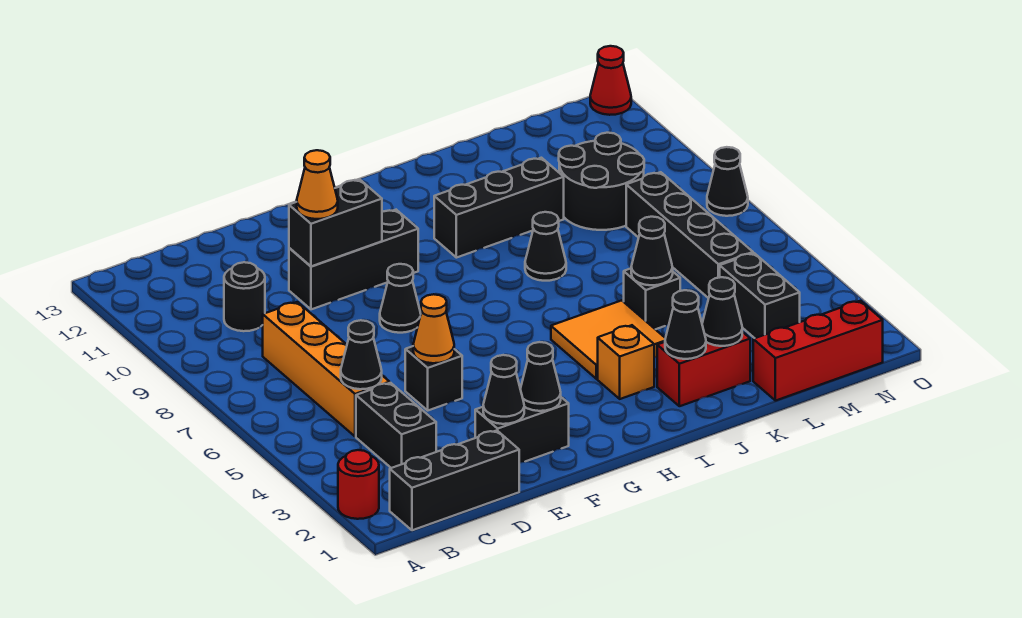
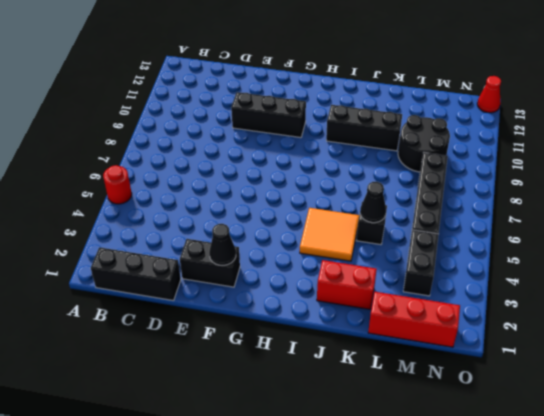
red round brick A5 level 1 -> red round brick A2 level 1
none -> black brick C3:C4 level 1
none -> orange brick C5:C8 level 1
none -> black round brick C10 level 1
none -> black brick E5 level 1

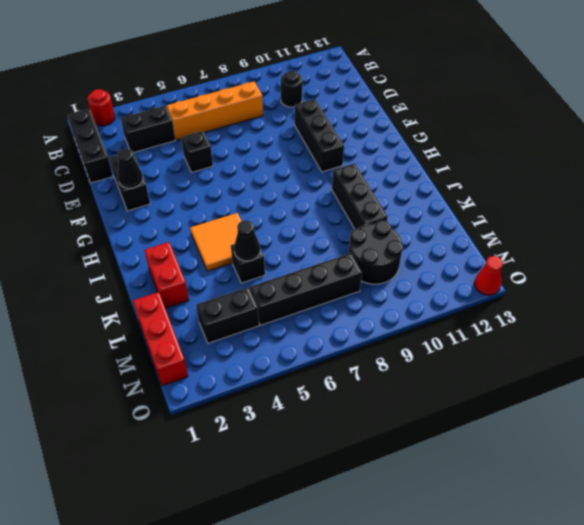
none -> black cone F8 level 1
none -> orange brick I3 level 1
none -> black cone J8 level 1
none -> black cone O8 level 1

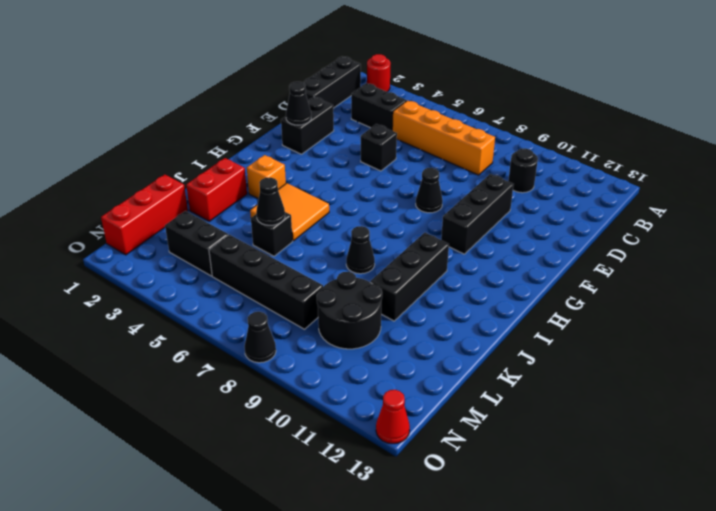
none -> black cone C5 level 2
none -> black cone E2 level 2
none -> orange cone E5 level 2
none -> black brick E10:F10 level 2

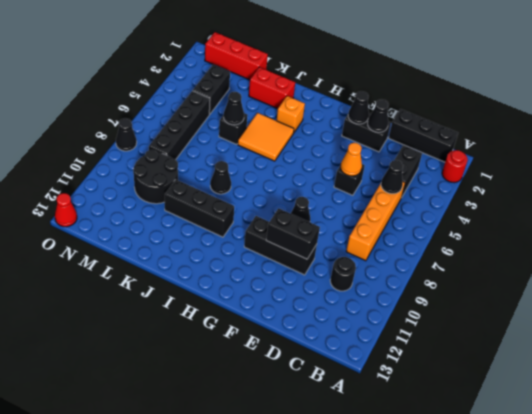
none -> black cone J2 level 2
none -> black cone K2 level 2
none -> orange cone E10 level 3

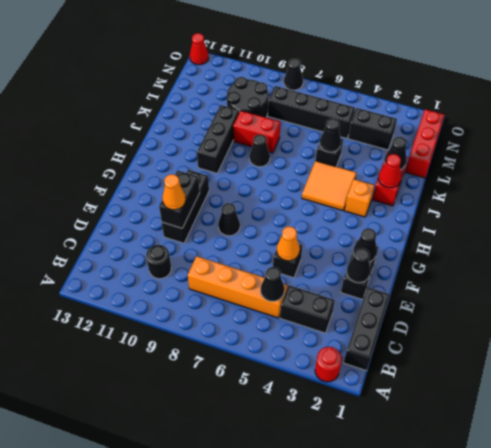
red cone J2 level 2 -> black cone J2 level 2
red brick K8:K9 level 1 -> none

